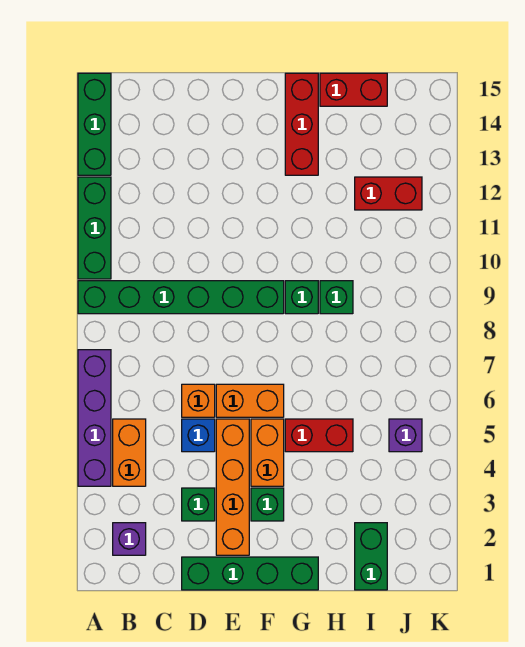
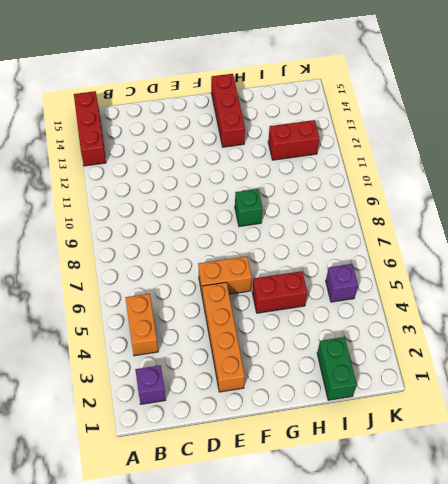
red brick A13:A15 level 1 -> green brick A13:A15 level 1
none -> purple brick A4:A7 level 1
none -> green brick A9:F9 level 1
none -> green brick A10:A12 level 1

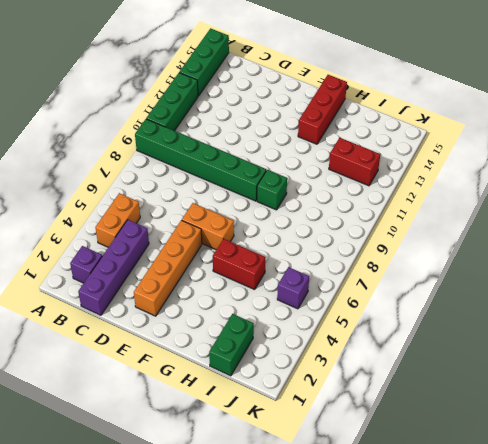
purple brick C1:C4 level 1 -> purple brick A4:A7 level 1
none -> green brick D1:G1 level 1
none -> green brick D3 level 1
none -> blue brick D5 level 1

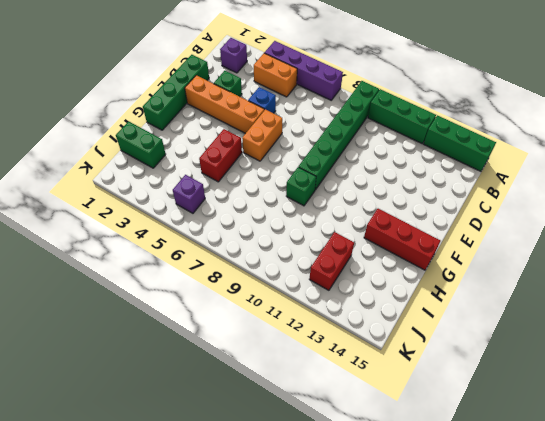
none -> orange brick D6 level 1
none -> green brick F3 level 1
none -> orange brick F4:F5 level 1

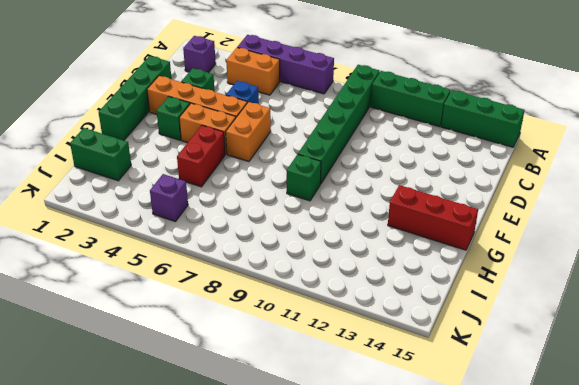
none -> orange brick D6 level 1
none -> green brick H9 level 1
none -> red brick H15:I15 level 1

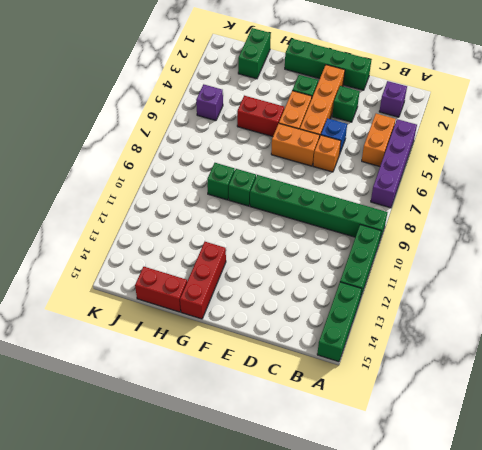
none -> red brick I12:J12 level 1

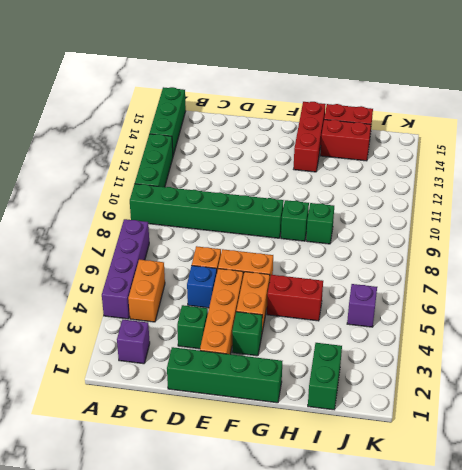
red brick H14:I14 level 1 -> red brick I12:J12 level 1

